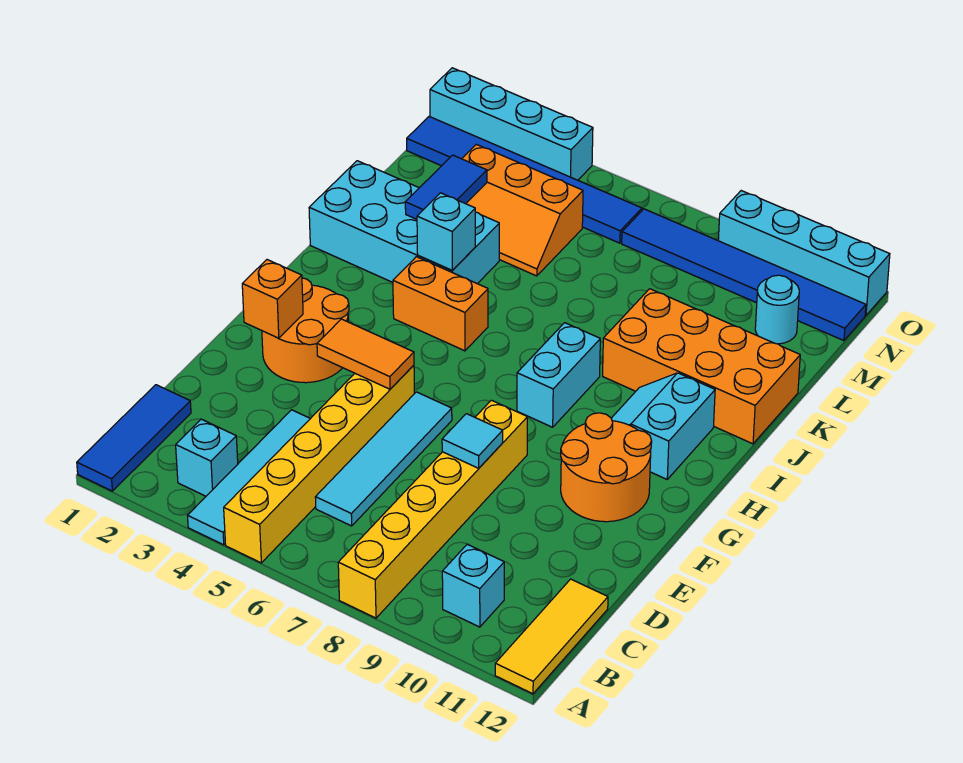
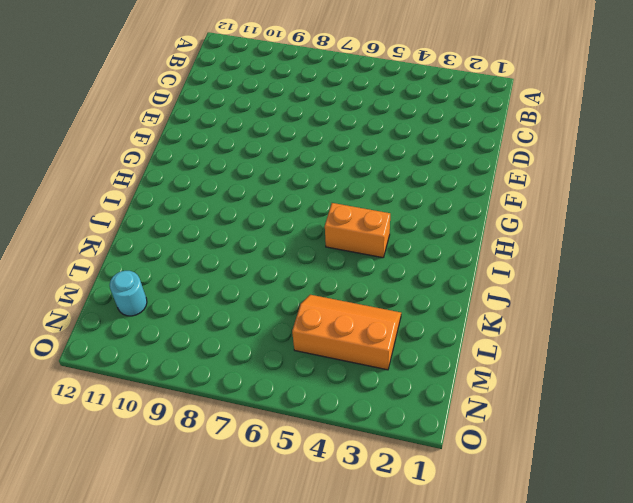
none -> blue tile A1:C1 level 1
none -> cyan tile A4:D4 level 1
none -> yellow brick A5:F5 level 1

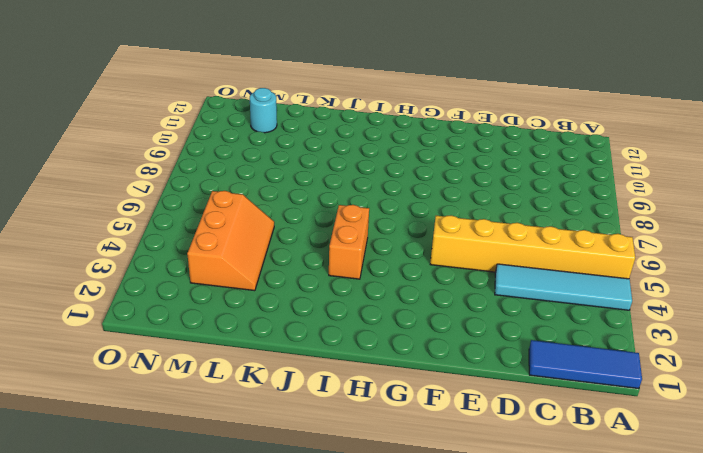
none -> yellow brick A8:F8 level 1
none -> yellow tile A12:C12 level 1
none -> cyan brick B3 level 1

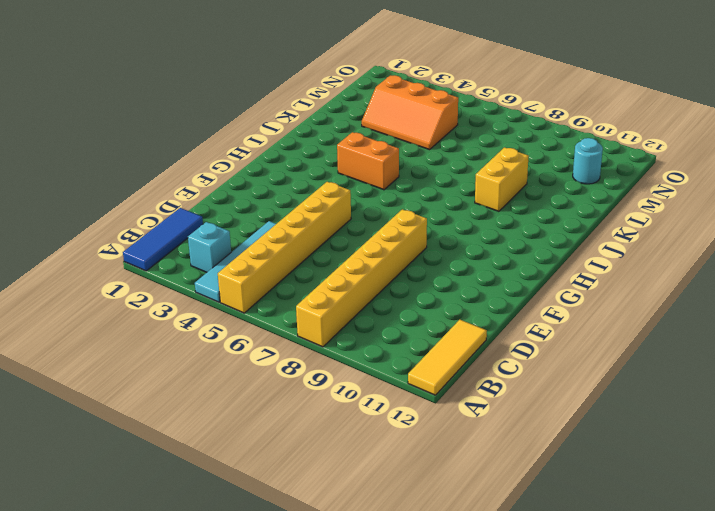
yellow brick J9:K9 level 1 -> orange brick J9:K12 level 1
none -> cyan brick B10 level 1
none -> cyan tile C6:F6 level 1
none -> orange round brick F2:G3 level 1

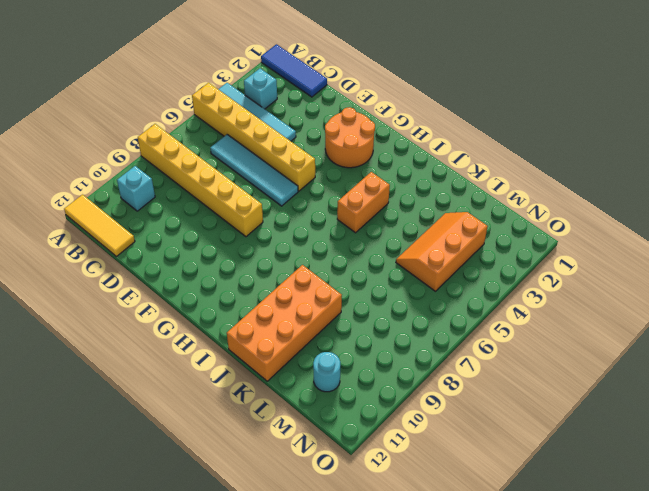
none -> orange round brick F10:G11 level 1
none -> cyan brick H8:I8 level 1
none -> cyan slope H10:I11 level 1 top 11

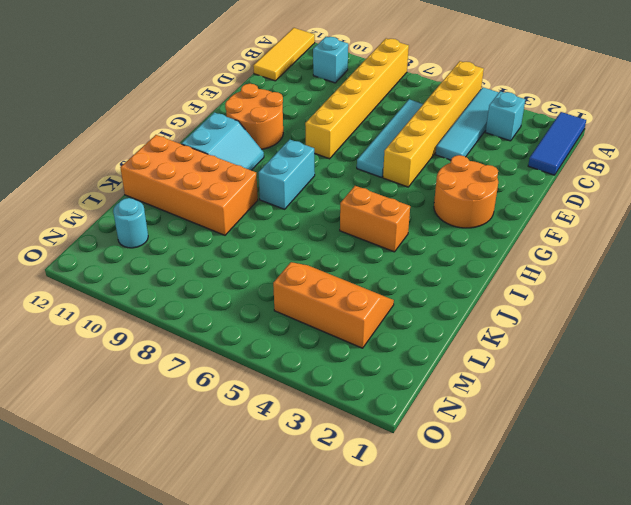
none -> cyan brick J1:K4 level 1
none -> blue tile N1:N6 level 1
none -> blue tile N7:N12 level 1

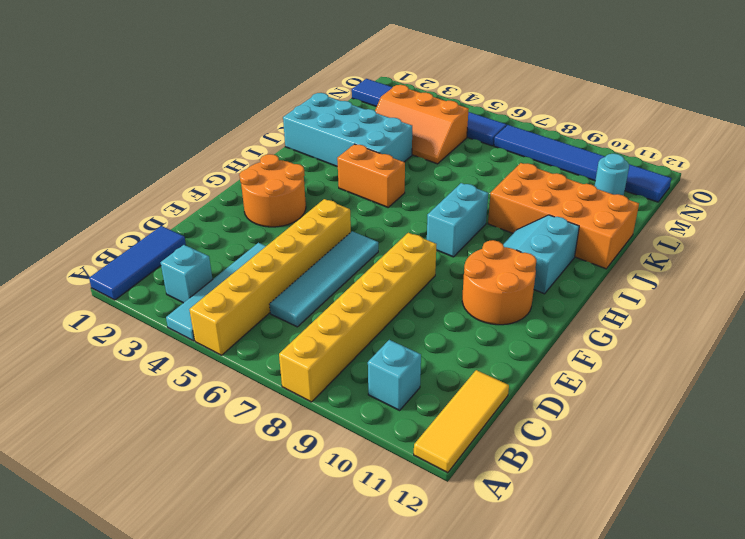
none -> cyan brick O1:O4 level 1
none -> cyan brick O9:O12 level 1
none -> cyan tile E8 level 2

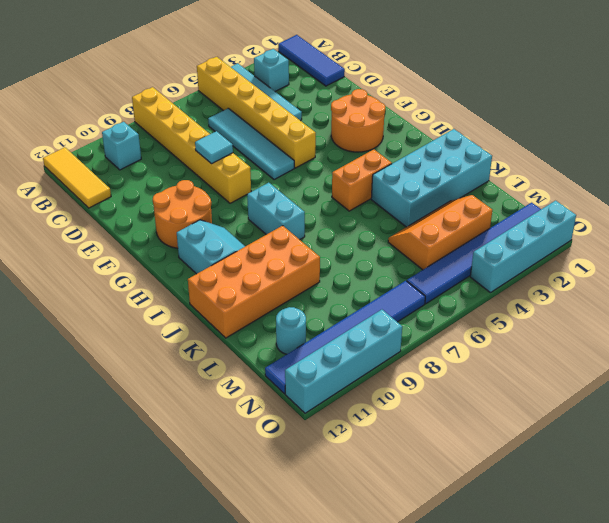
none -> orange brick F2 level 2
none -> orange tile F4:F5 level 2
none -> cyan brick J4 level 2

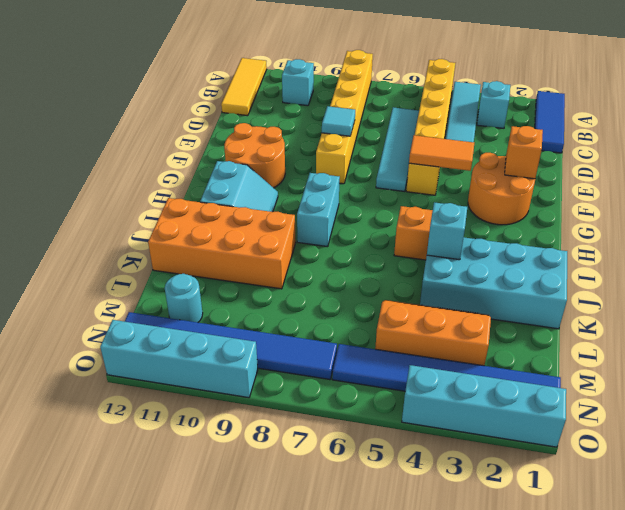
none -> blue tile K3:L3 level 2

